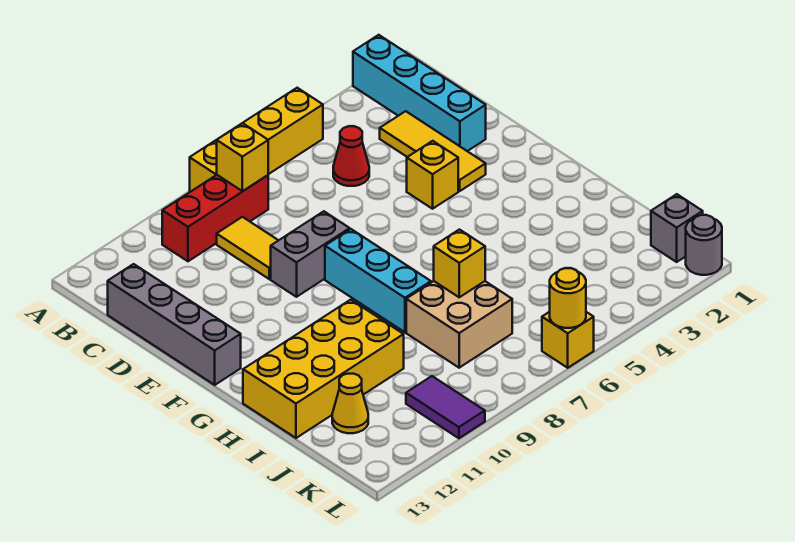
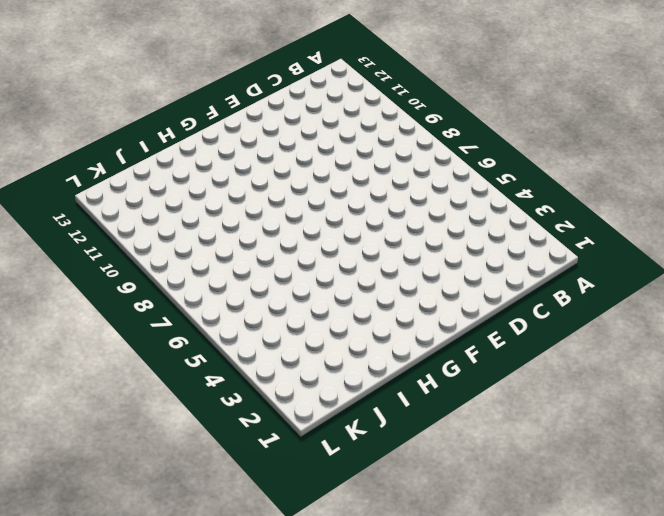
none -> cyan brick A2:D2 level 1
none -> yellow brick A5:A8 level 1
none -> red brick B8:B10 level 1

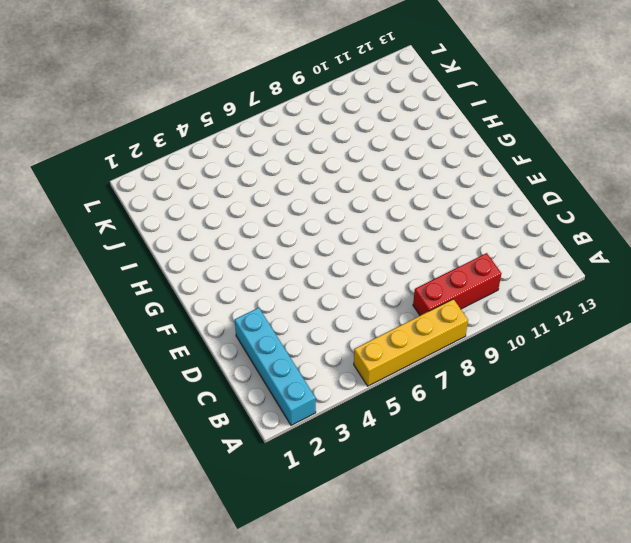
none -> yellow tile C3:E3 level 1
none -> red cone C5 level 1
none -> yellow tile C9:D9 level 1

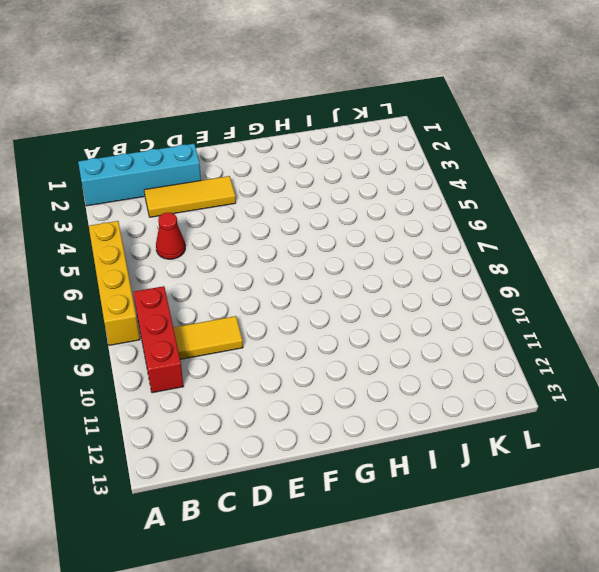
none -> grey brick C13:F13 level 1
none -> yellow brick E4 level 1
none -> grey brick E8:E9 level 1

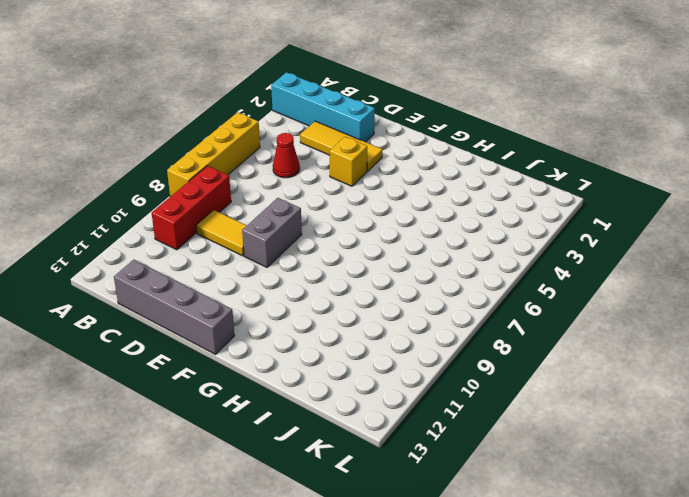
none -> cyan brick F8:H8 level 1
none -> yellow brick H10:I13 level 1
none -> tan brick I7:J8 level 1

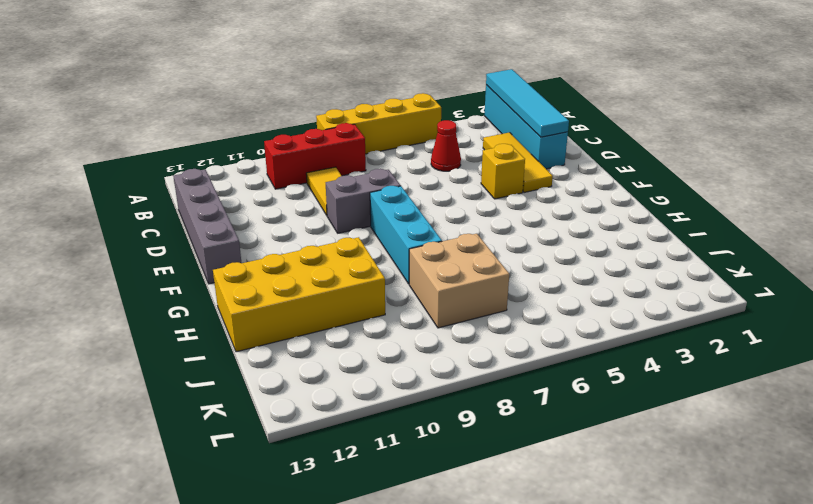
cyan tile A2:D2 level 2 -> none
none -> yellow cone J12 level 1
none -> grey brick K1 level 1
none -> purple tile K10:L10 level 1

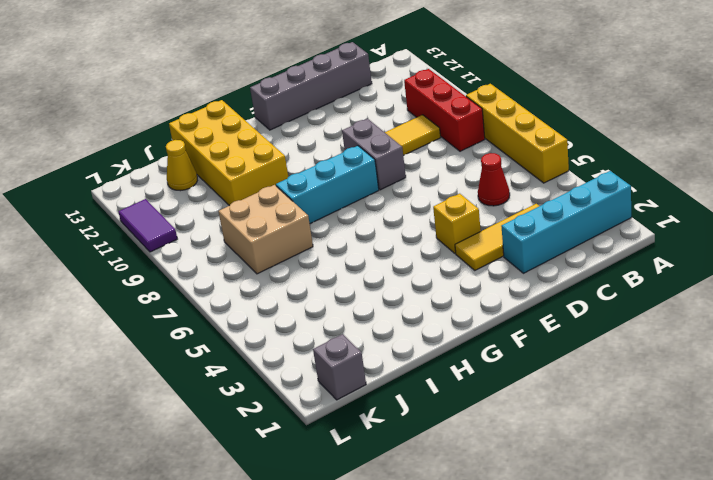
purple tile L10:L11 level 1 -> purple tile K10:L10 level 1
none -> grey round brick L1 level 1
none -> yellow brick L6 level 1
none -> yellow brick B8 level 2

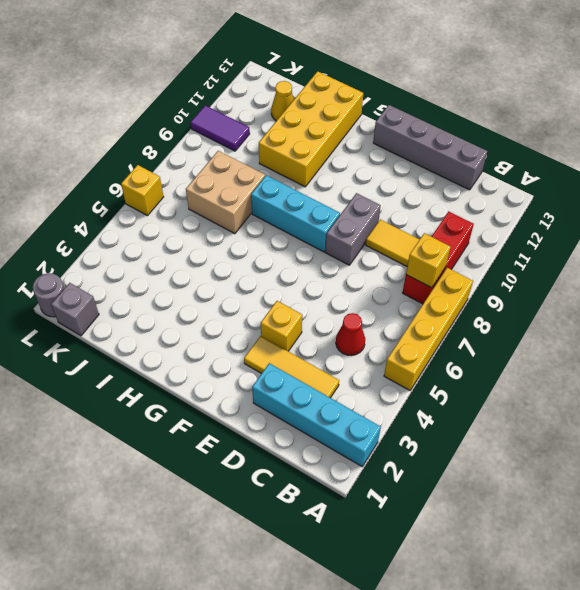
none -> yellow brick I7 level 2
none -> yellow round brick L6 level 2

